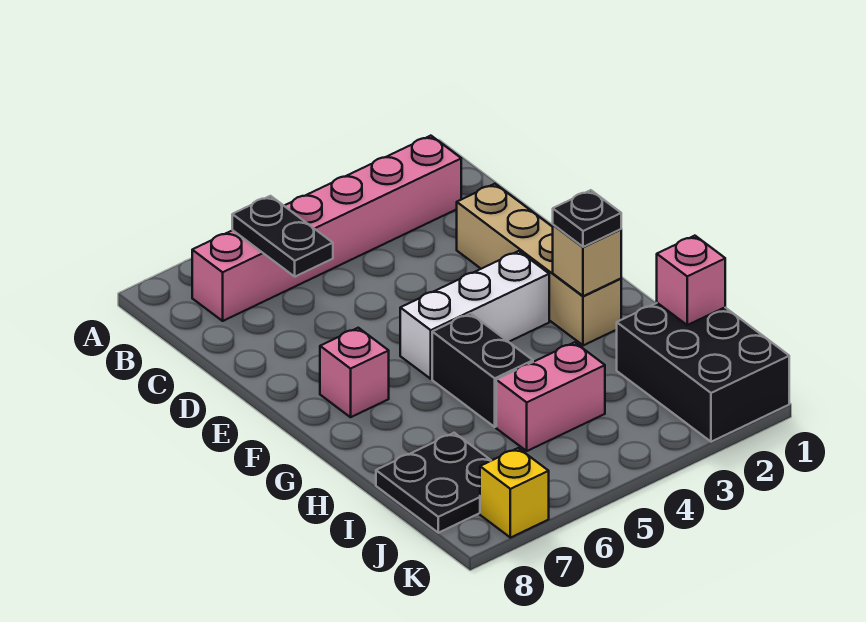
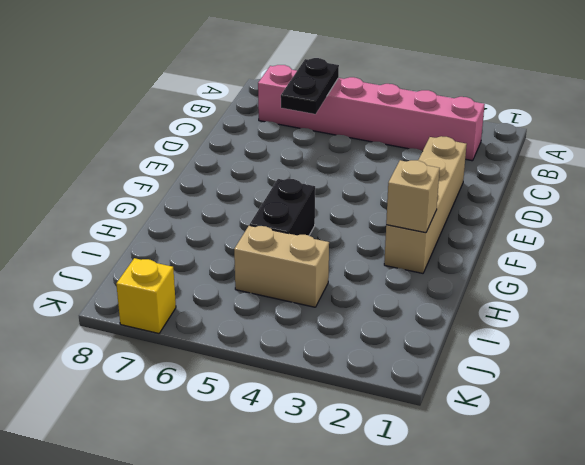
tan brick I4:I5 level 1 -> pink brick I4:I5 level 1
none -> white brick F3:F5 level 1
none -> pink brick F7 level 1
none -> black brick I1:K2 level 1

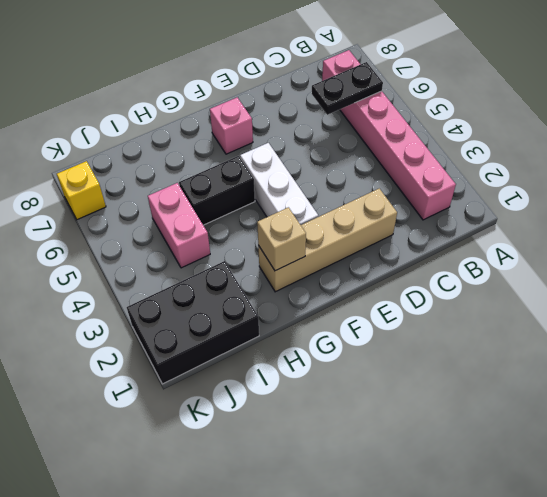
none -> black plate I7:J8 level 1
none -> pink brick I1 level 2
none -> black plate G2 level 3

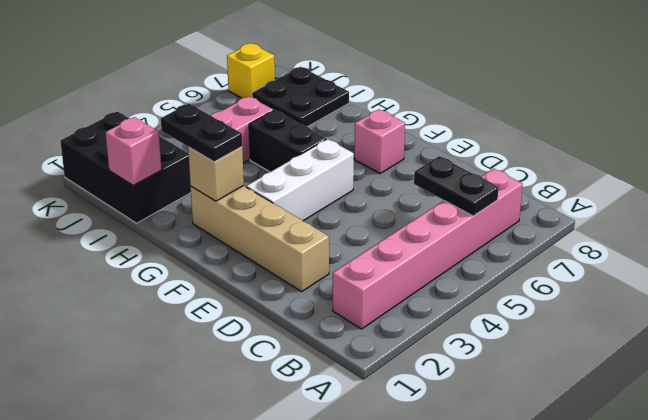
black plate G2:H2 level 3 -> black plate G2 level 3

